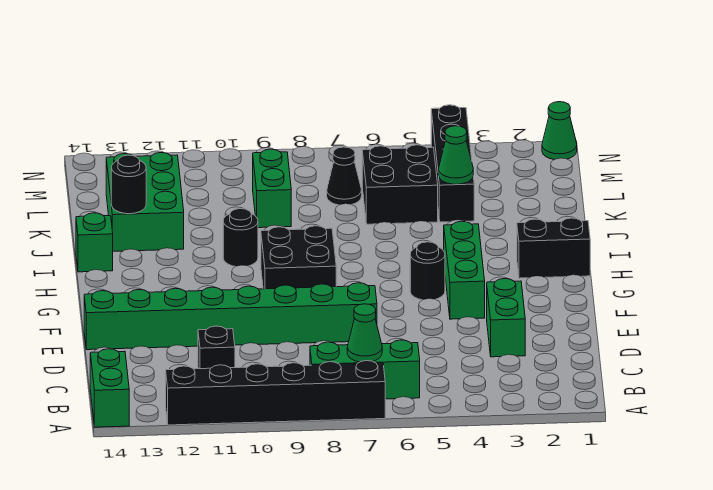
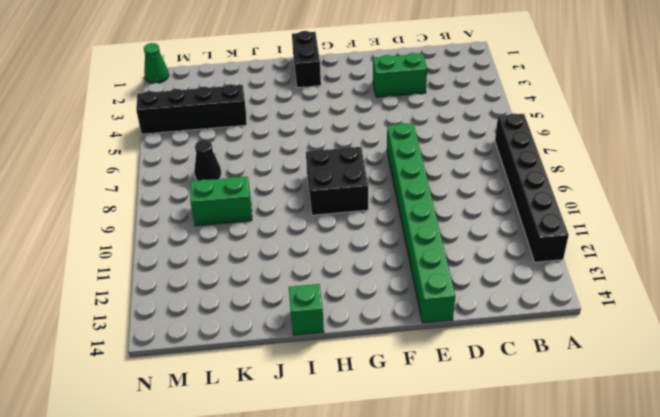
none -> green brick A14:B14 level 1
none -> green brick B6:B8 level 1
none -> black brick C11 level 1

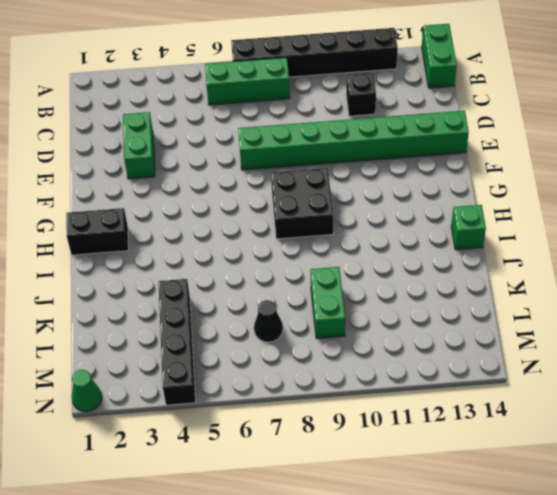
none -> green brick F4:H4 level 1
none -> black round brick G5 level 1
none -> black round brick I10 level 1

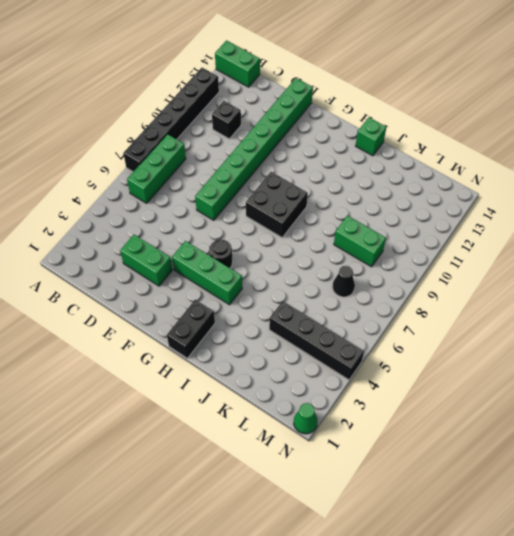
none -> black round brick I10 level 1
none -> green brick J12:L13 level 1
none -> black brick K5:L6 level 1

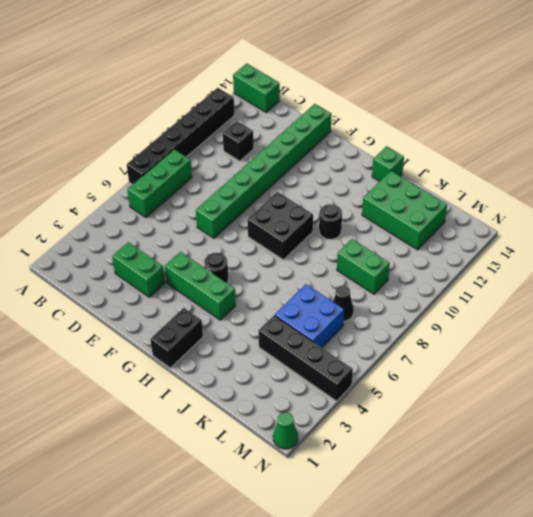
blue brick K5:L6 level 1 -> black brick K5:L6 level 1
none -> green cone B7 level 2
none -> black round brick J13 level 2
none -> green cone K4 level 2

